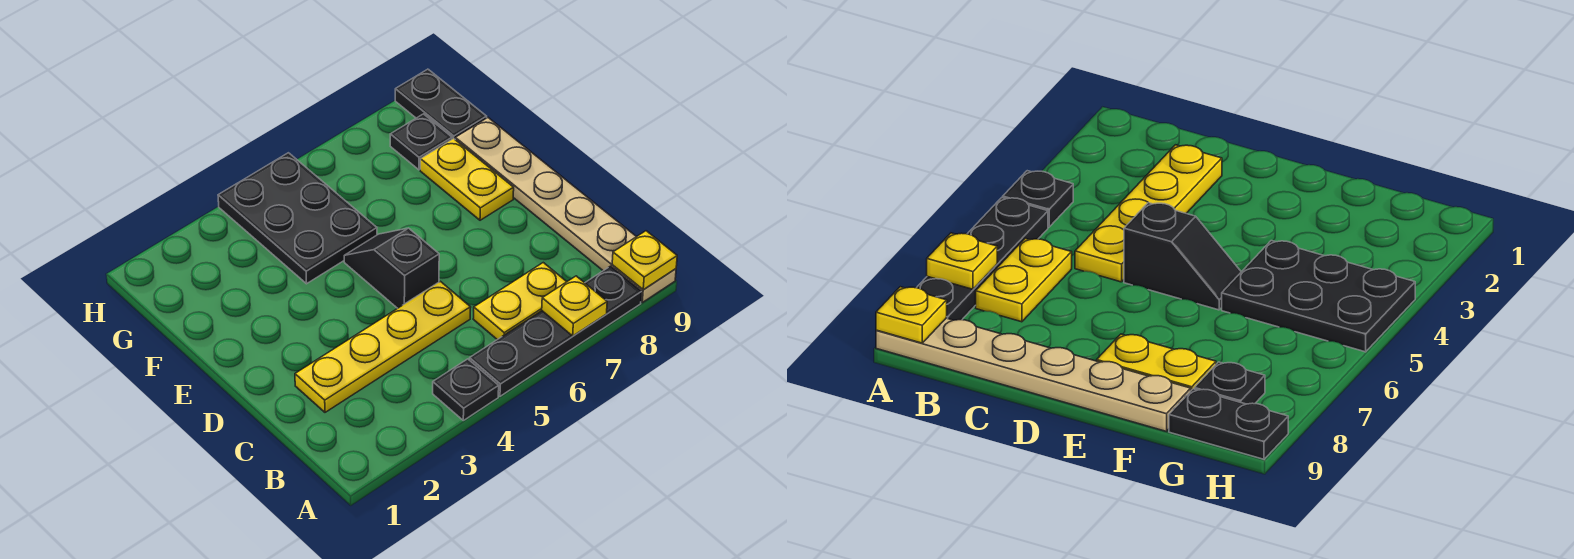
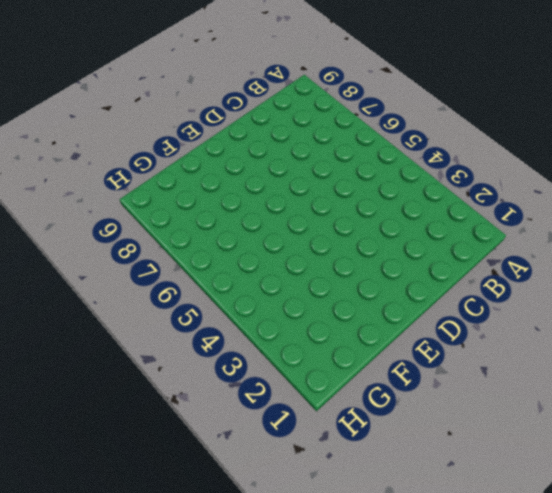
none -> black plate A4 level 1
none -> black plate A5:A8 level 1
none -> tan plate A9:F9 level 1

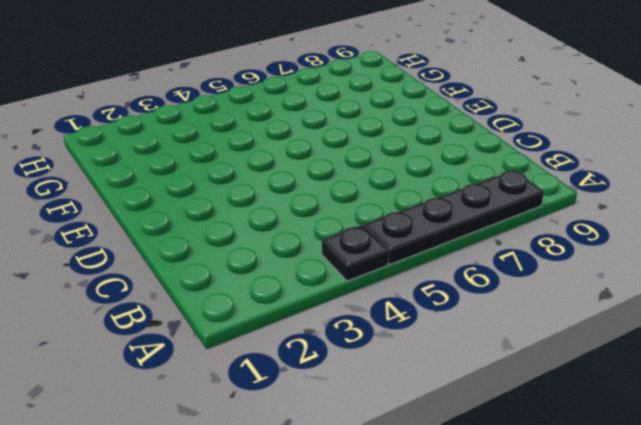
none -> tan plate A9:F9 level 1
none -> yellow plate B6:B7 level 1
none -> yellow plate C2:C5 level 1

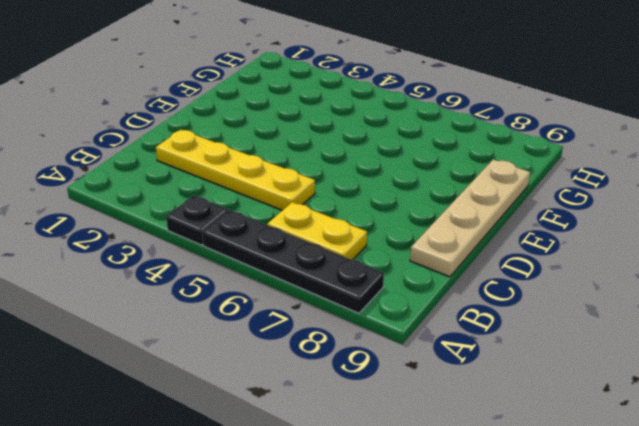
tan plate C9:F9 level 1 -> tan plate A9:F9 level 1
none -> black slope D5:E5 level 1 top D
none -> yellow plate E8:F8 level 1
none -> black plate F4:H5 level 1

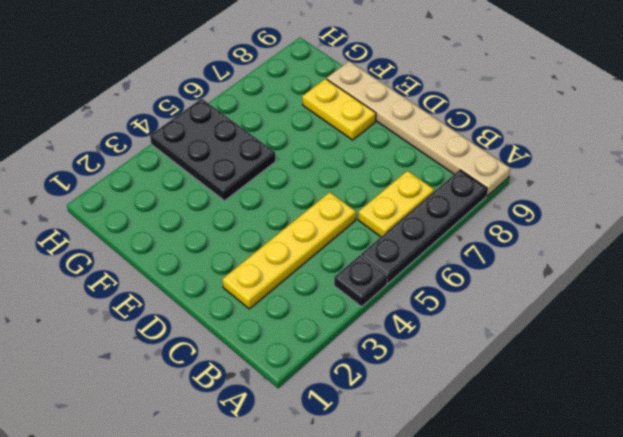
none -> black slope D5:E5 level 1 top D
none -> black plate G8 level 1
none -> black plate G9:H9 level 1

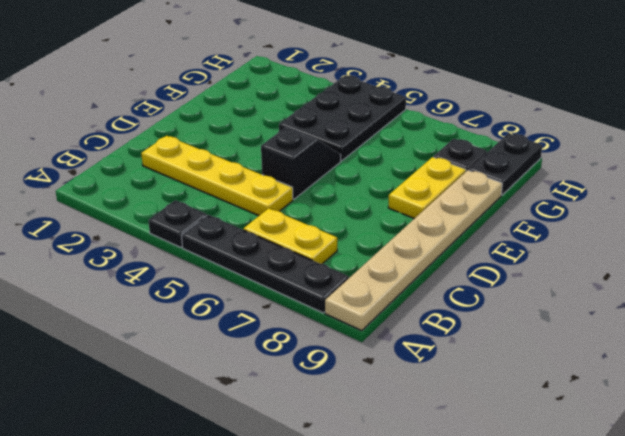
none -> yellow plate A7 level 2
none -> yellow plate A9 level 2

